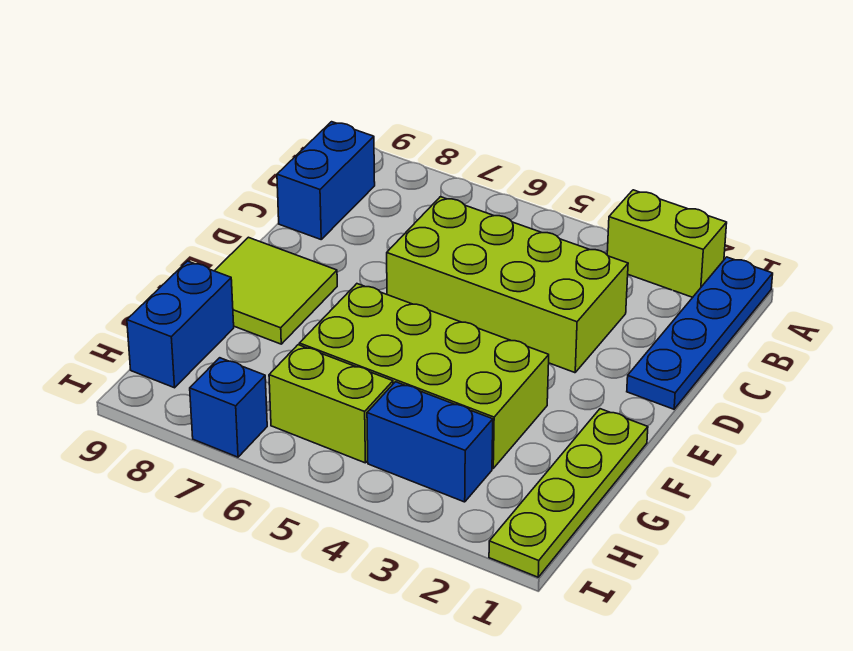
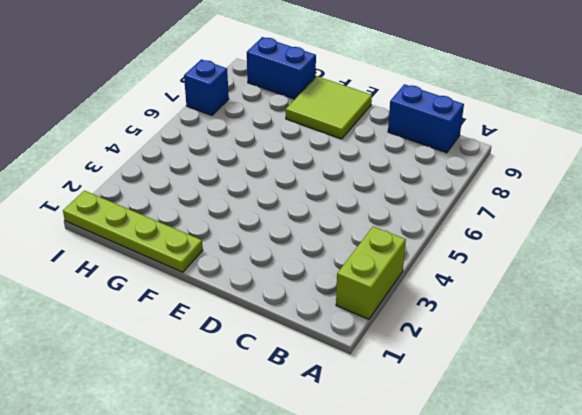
none -> blue plate A1:D1 level 1
none -> lime brick C3:D6 level 1

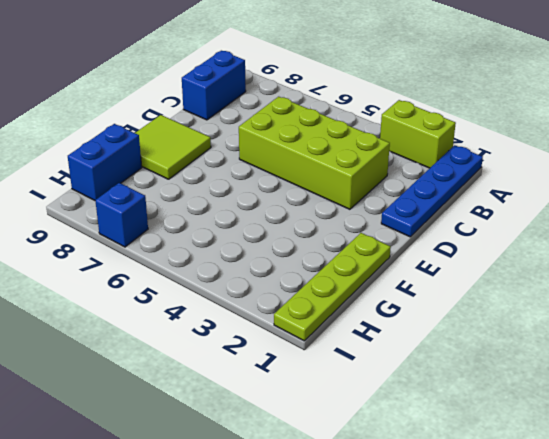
none -> lime brick F3:G6 level 1
none -> blue brick H3:H4 level 1

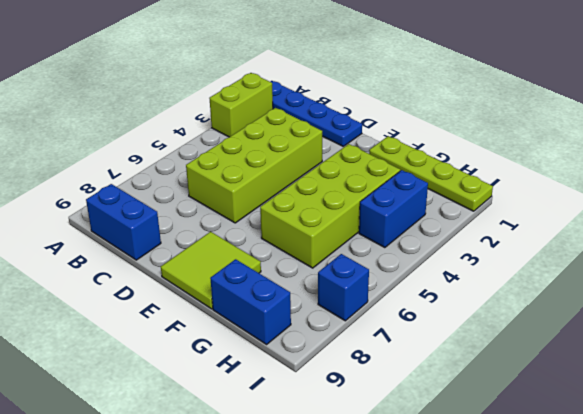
none -> lime brick H5:H6 level 1

